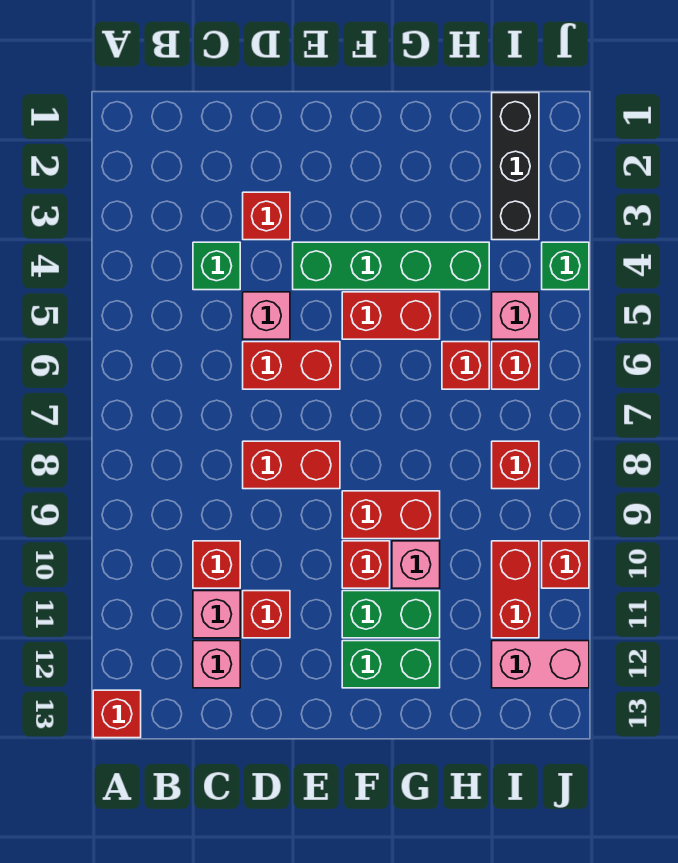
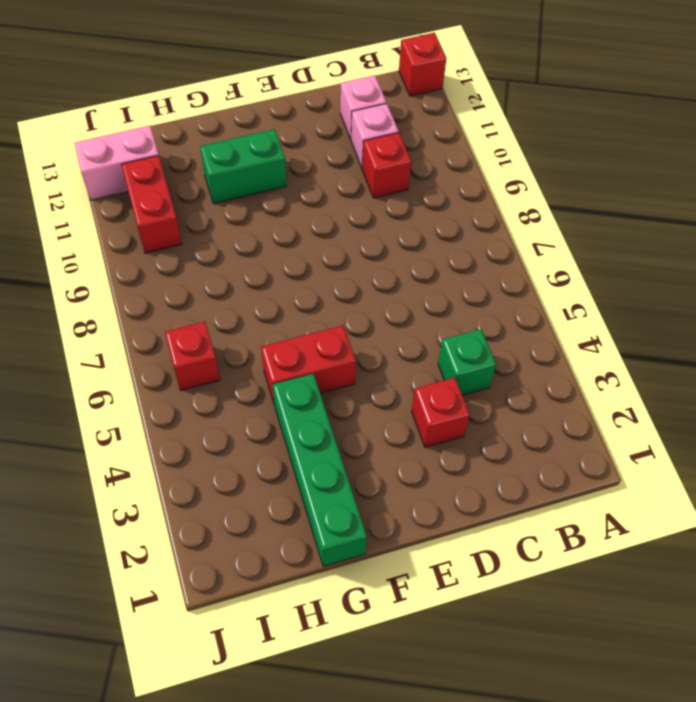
green brick G1:G4 level 1 -> green brick E4:H4 level 1
none -> pink brick D5 level 1
none -> red brick D6:E6 level 1
none -> red brick D8:E8 level 1

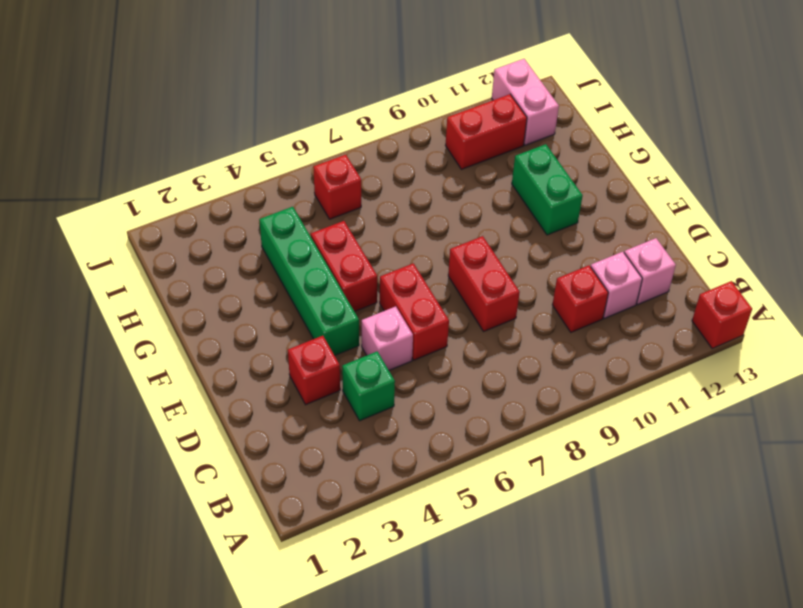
none -> red brick D11 level 1
none -> red brick F9:G9 level 1
none -> red brick F10 level 1

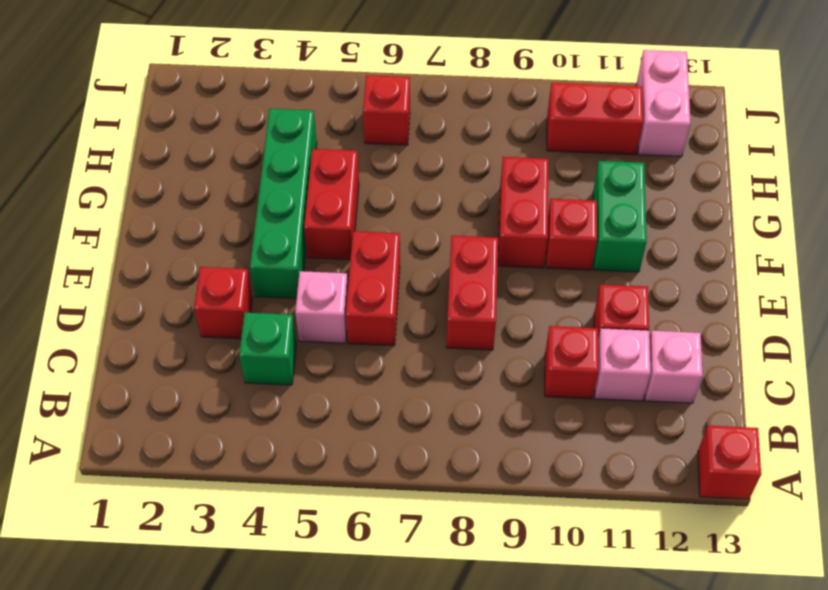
none -> green brick F12:G12 level 1
none -> pink brick G10 level 1
none -> red brick H6 level 1

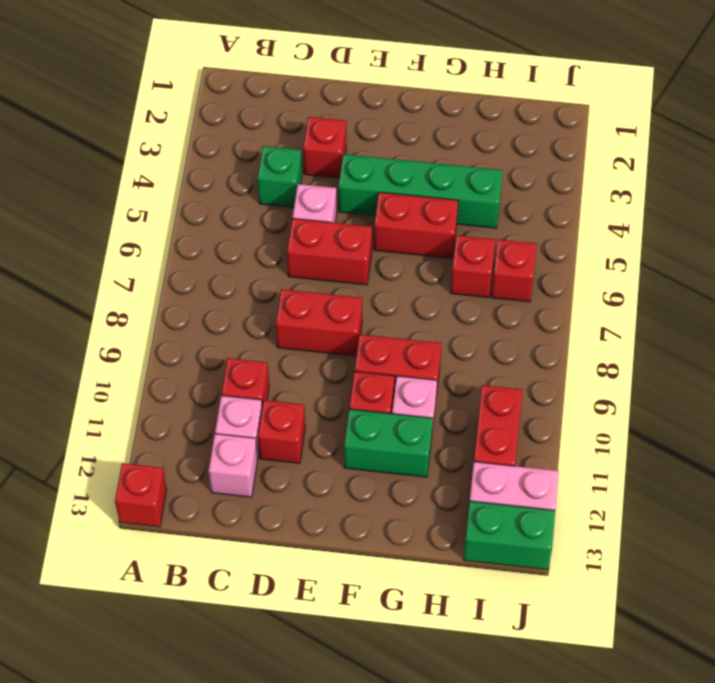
green brick I13:J13 level 1 -> green brick F12:G12 level 1
none -> black brick I1:I3 level 1
none -> pink brick I5 level 1
none -> red brick I8 level 1

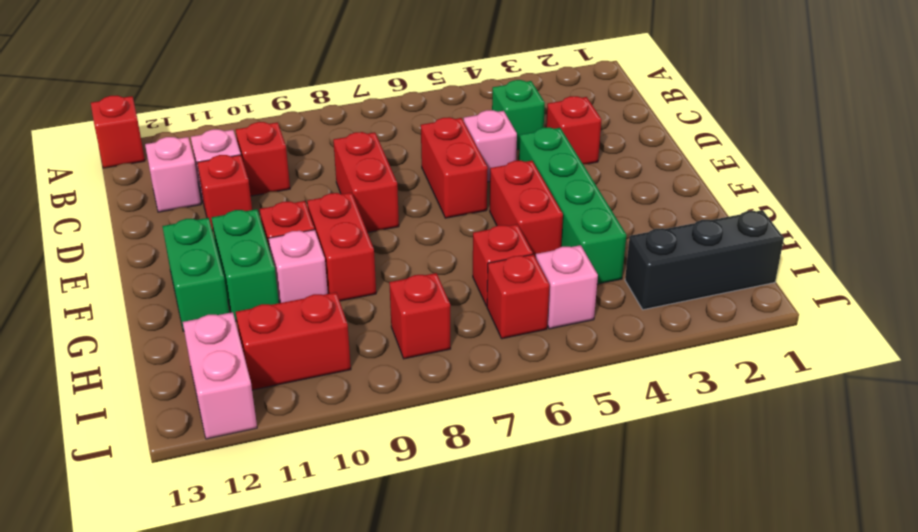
none -> green brick J4 level 1
none -> red brick J10 level 1

